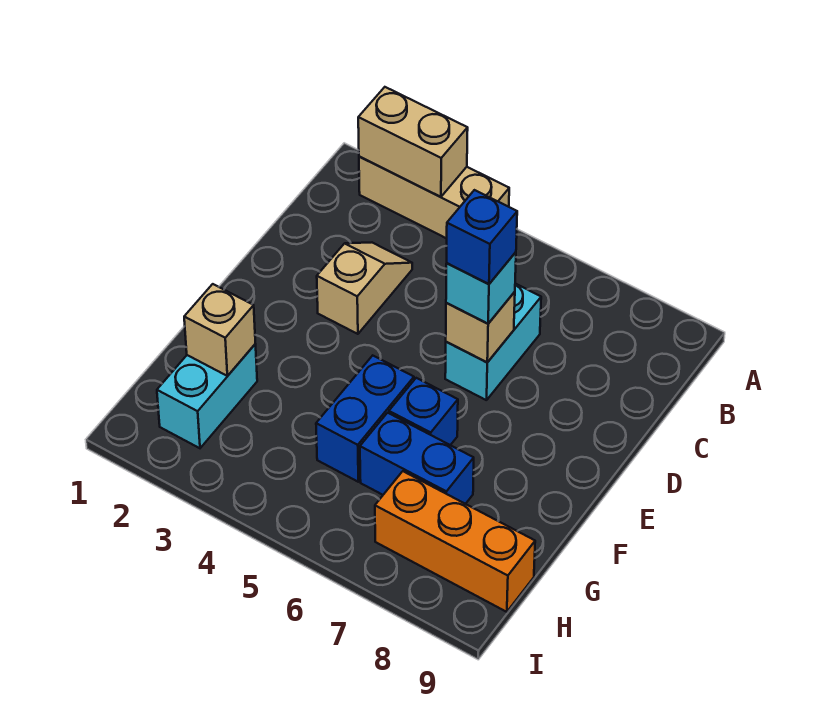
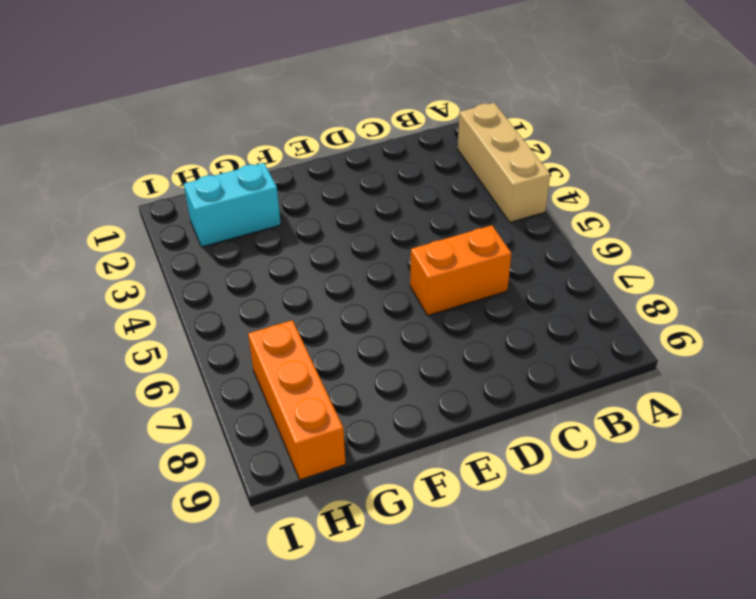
orange brick C6:D6 level 1 -> cyan brick C6:D6 level 1
none -> tan slope C3:D3 level 1 top D
none -> blue brick F5:G5 level 1
none -> blue brick F6 level 1

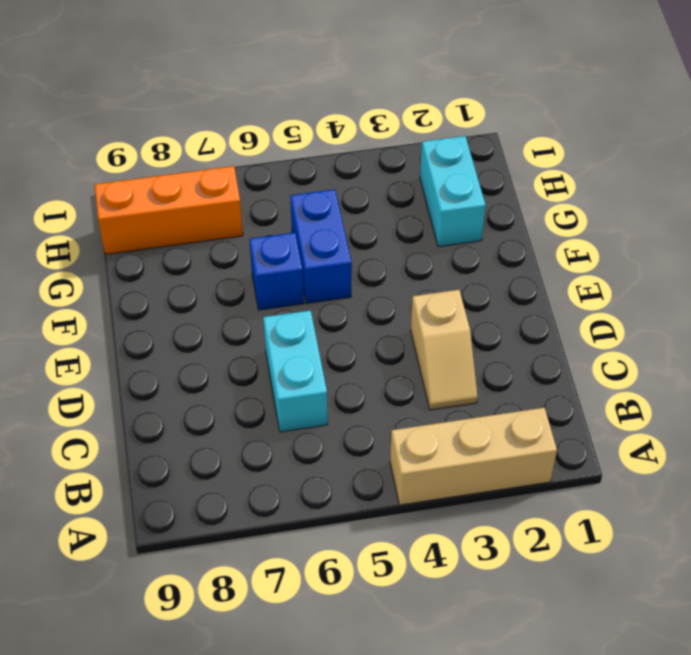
none -> blue brick G6:G7 level 1
none -> tan brick A2:A3 level 2
none -> tan brick D6 level 2

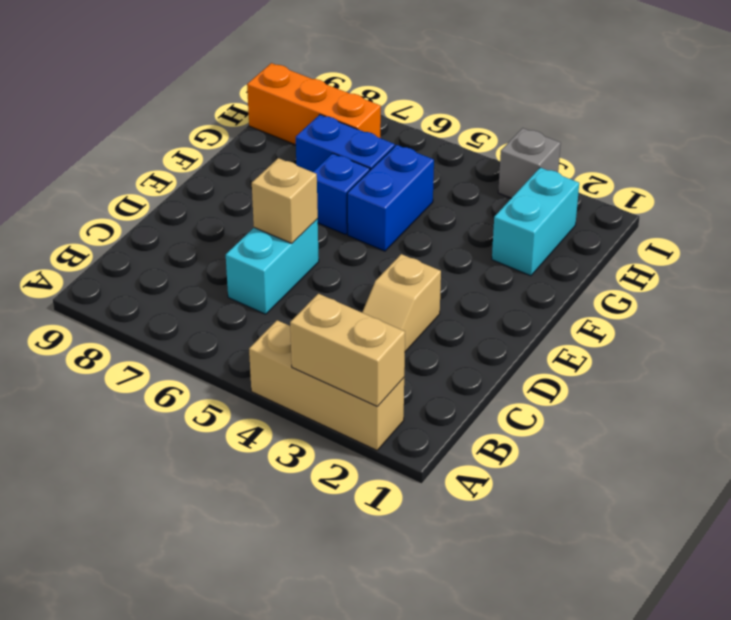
grey brick I3 level 1 -> none
none -> tan brick G2 level 2
none -> cyan brick D6 level 3
none -> blue brick D6 level 4

